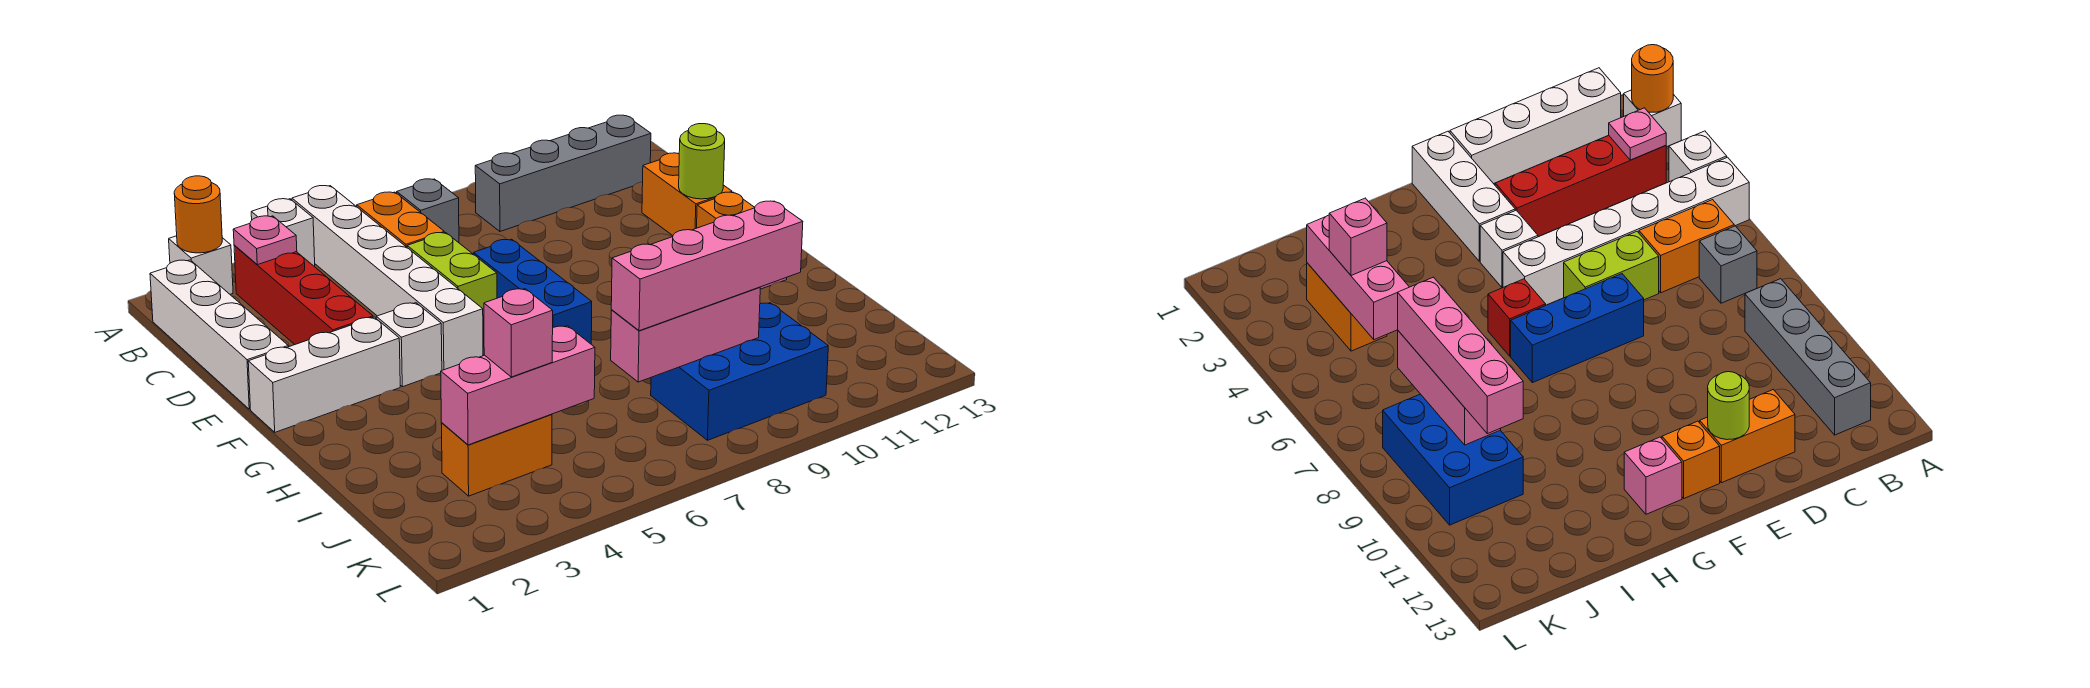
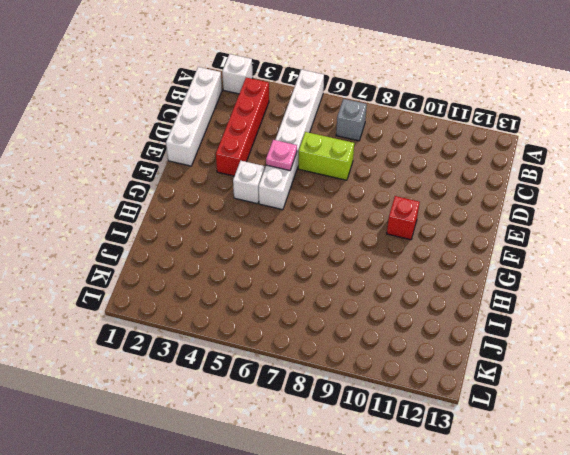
lime brick D6:D7 level 1 -> lime brick D6:E6 level 1
pink plate E5 level 2 -> pink plate B3 level 2
red brick F10 level 1 -> red brick G6 level 1
none -> white brick A4 level 1
none -> orange brick B6:C6 level 1
none -> grey brick B9:B12 level 1

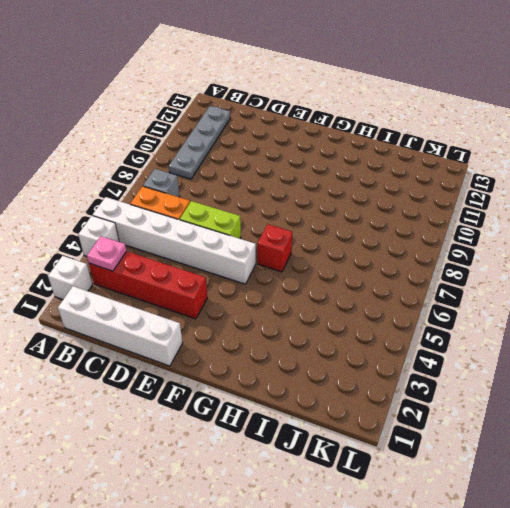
grey plate B9:B12 level 1 -> grey brick B9:B12 level 1
none -> orange brick D12:E12 level 1
none -> blue brick E7:G7 level 1
none -> white brick F1:F3 level 1

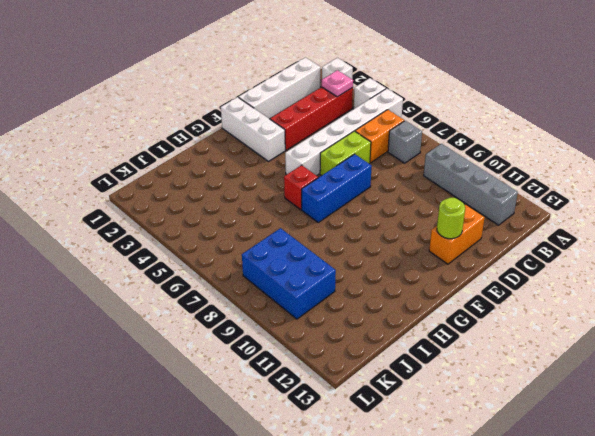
none -> white brick F4 level 1
none -> orange brick F12 level 1
none -> pink brick G12 level 1

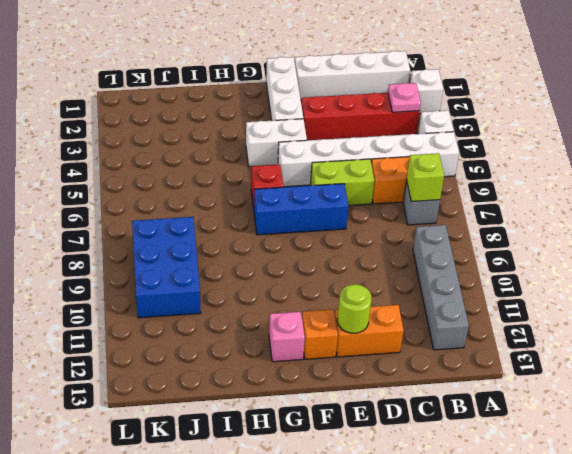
lime brick B7 level 2 -> none
white brick F4:G4 level 1 -> white brick F4 level 1
none -> orange brick J3:J4 level 1
none -> orange round brick A2 level 2
none -> pink brick J3:J5 level 2

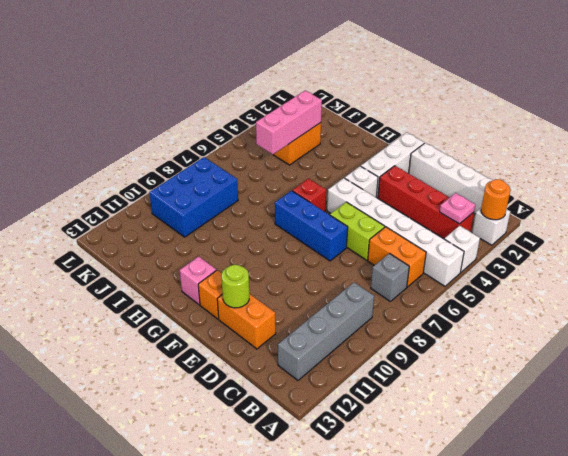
none -> pink brick J7:J9 level 2
none -> pink brick J4 level 3
none -> pink brick J7:J10 level 3

